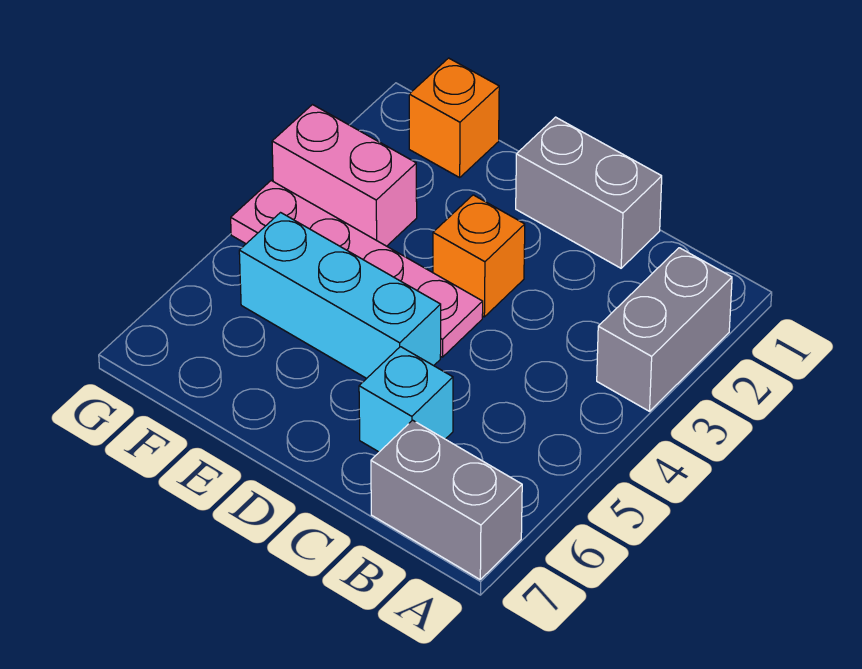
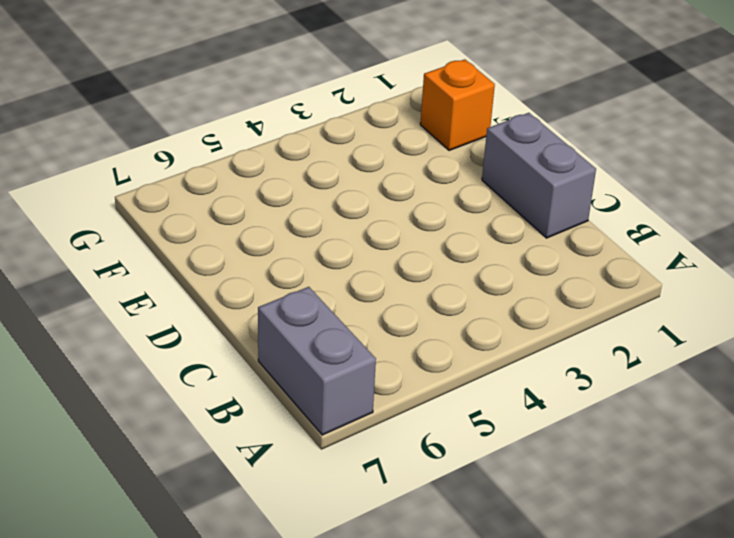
none -> grey brick A2:A3 level 1
none -> cyan brick C6 level 1

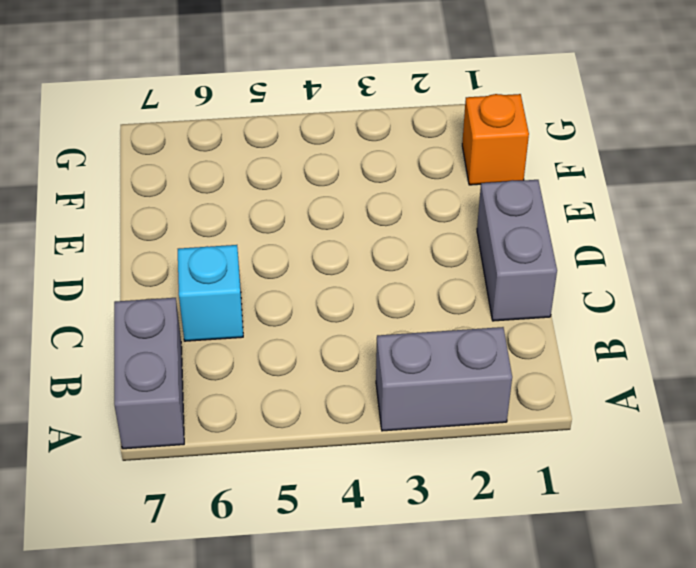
none -> orange brick D3 level 1
none -> pink plate D4:G4 level 1

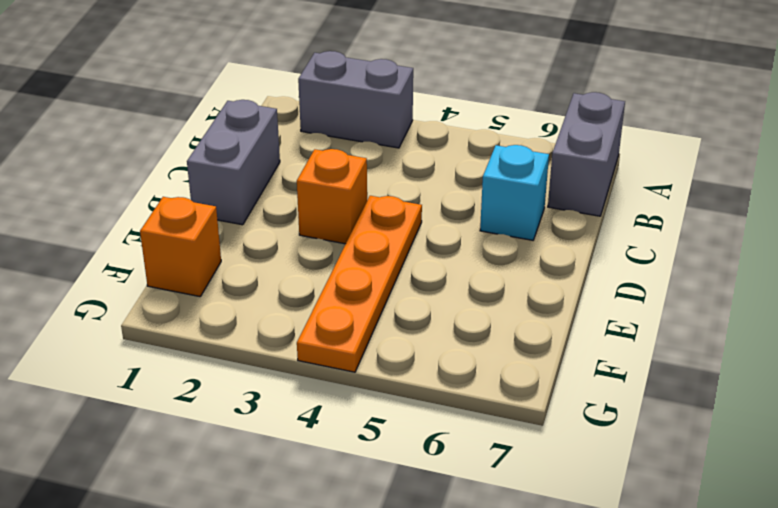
orange plate D4:G4 level 1 -> pink plate D4:G4 level 1
none -> cyan brick D5:F5 level 1
none -> pink brick F3:G3 level 1

